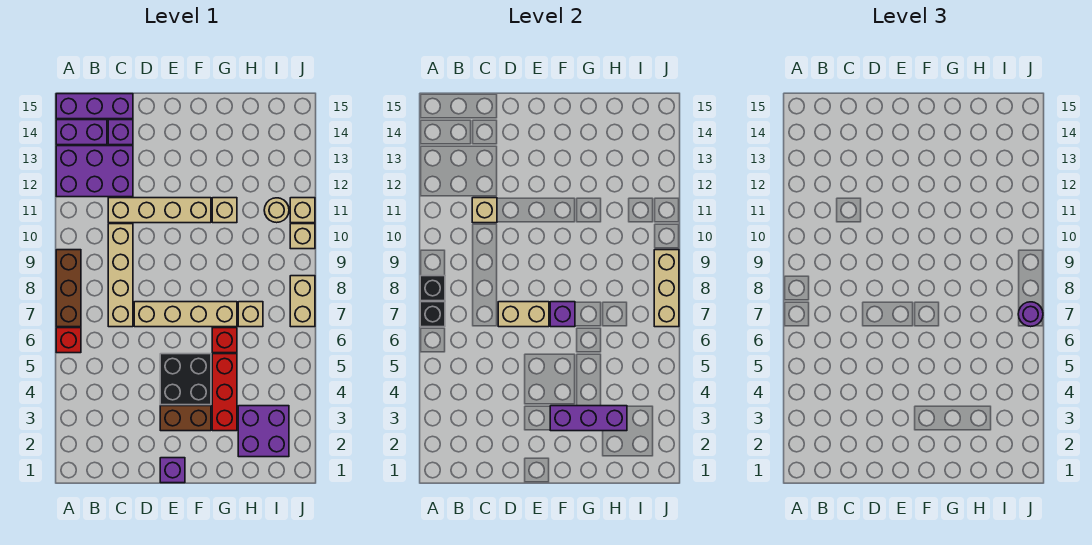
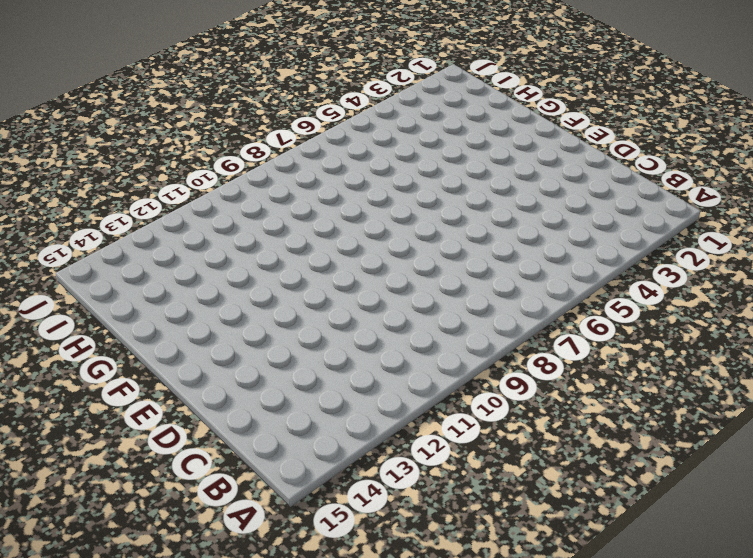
none -> red brick A6 level 1
none -> brown brick A7:A9 level 1
none -> purple brick A12:C13 level 1

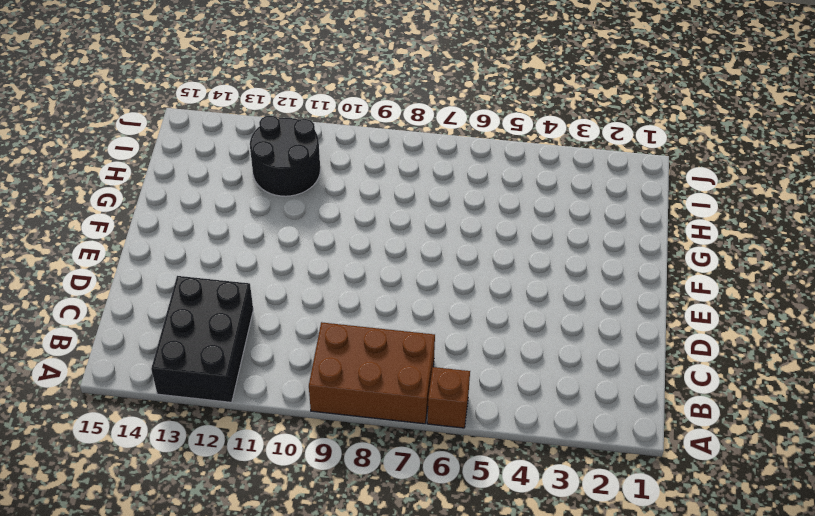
brown brick A6 level 1 -> red brick A6 level 1
brown brick A7:B9 level 1 -> brown brick A7:A9 level 1
black brick A12:C13 level 1 -> purple brick A12:C13 level 1
black round brick H11:I12 level 1 -> tan round brick I11 level 1
none -> purple brick A14:B14 level 1
none -> purple brick A15:C15 level 1
none -> tan brick C7:C10 level 1

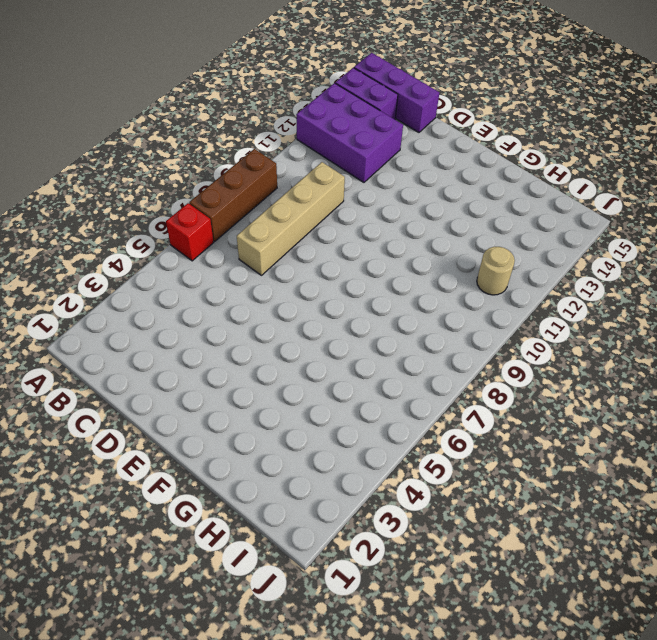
none -> tan brick C11:F11 level 1
none -> purple brick C14 level 1
none -> tan brick D7:G7 level 1

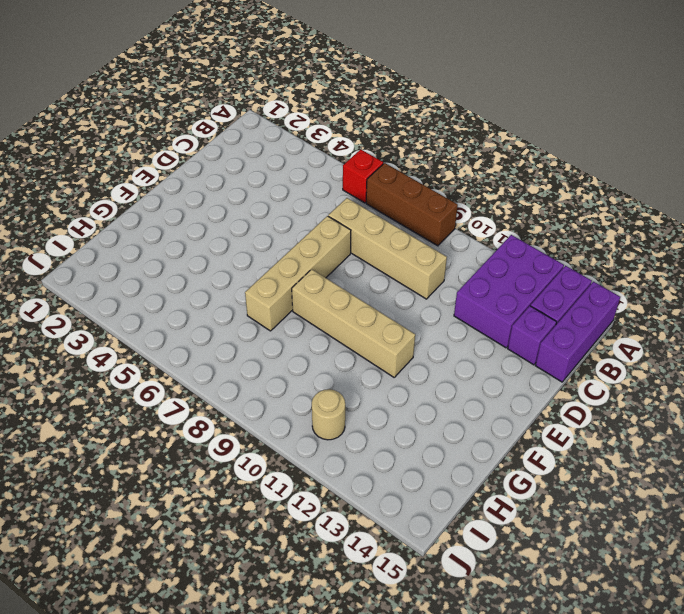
tan brick F8:F11 level 1 -> tan brick C11:F11 level 1
none -> purple brick E1 level 1
none -> brown brick E3:F3 level 1
none -> black brick E4:F5 level 1

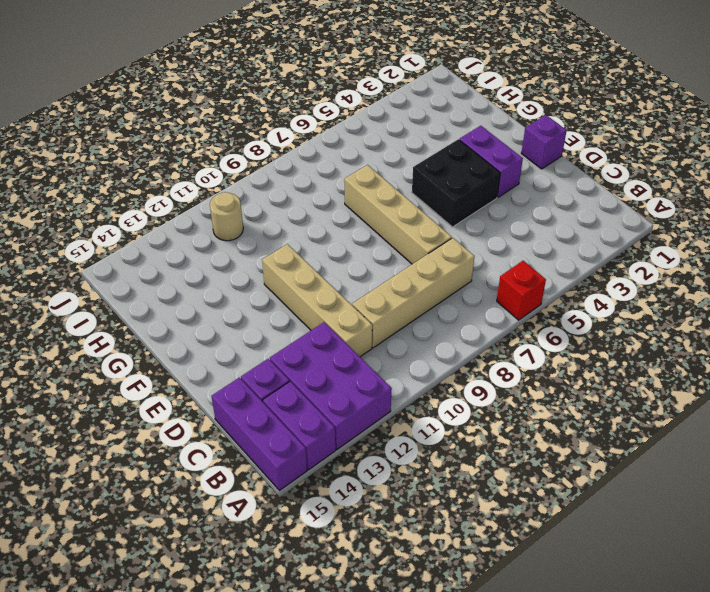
purple brick E3:F3 level 1 -> brown brick E3:F3 level 1
none -> brown brick A7:A9 level 1
none -> red brick G3:G5 level 1
none -> red brick G6 level 1

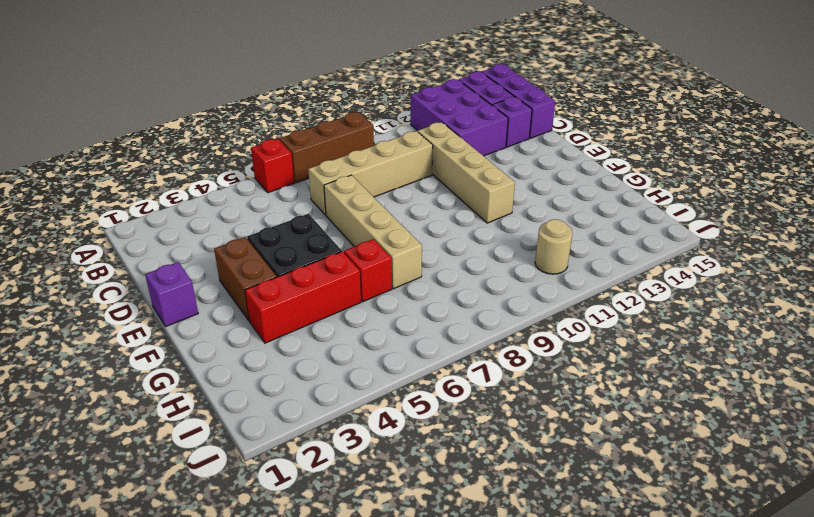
none -> tan brick G11 level 1
none -> purple brick H2:I3 level 1
none -> tan brick H7 level 1

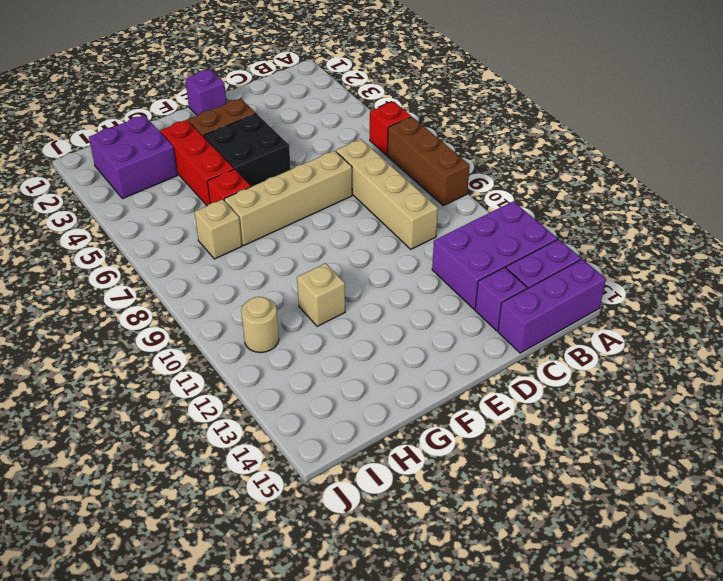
none -> tan brick C11:F11 level 1
none -> tan brick J7:J8 level 1
none -> tan brick J10 level 1

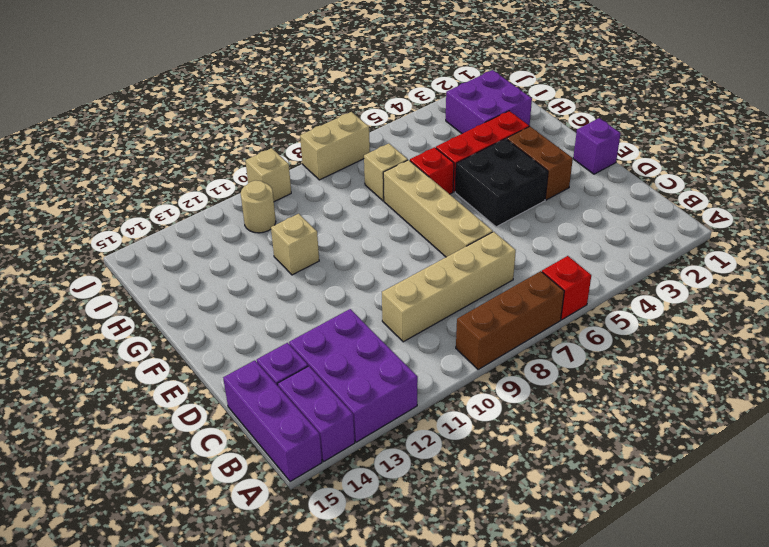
none -> tan brick C11:F11 level 1
none -> tan brick J11 level 1
none -> black brick A7 level 2

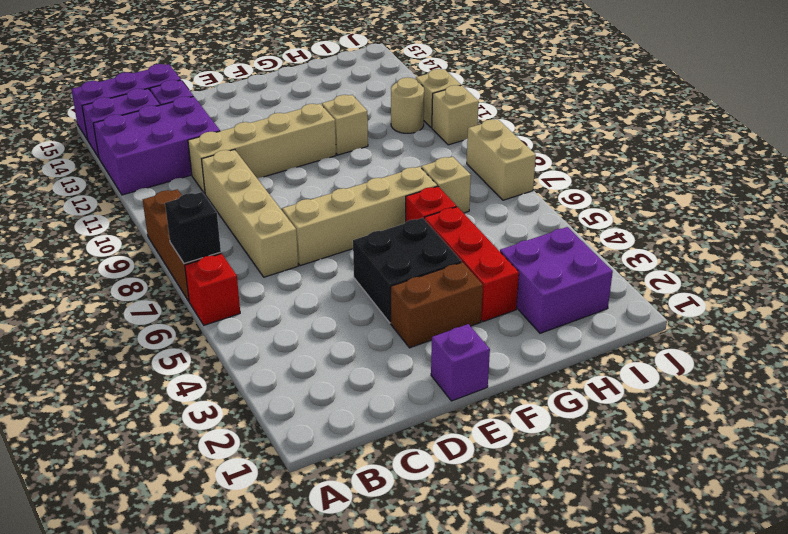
none -> black brick A8 level 2
none -> tan brick C11 level 2
none -> tan brick D7:E7 level 2

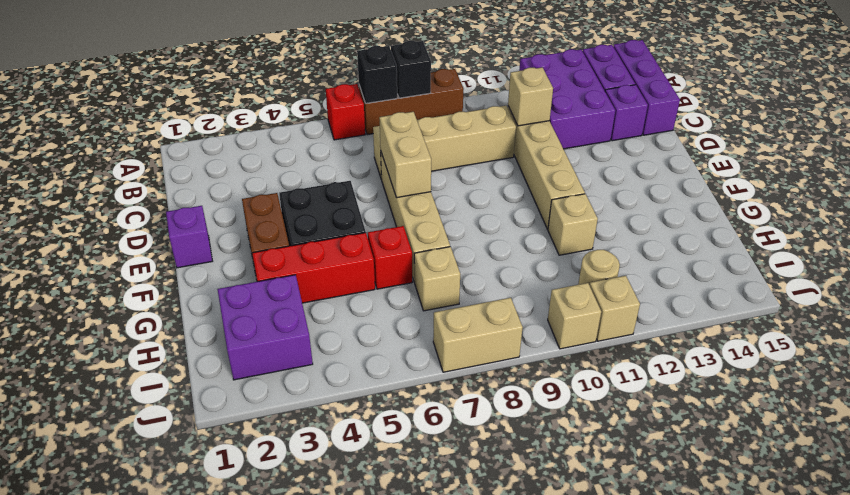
none -> purple brick F3:H3 level 2
none -> purple brick F7 level 2
none -> tan brick J7:J9 level 2

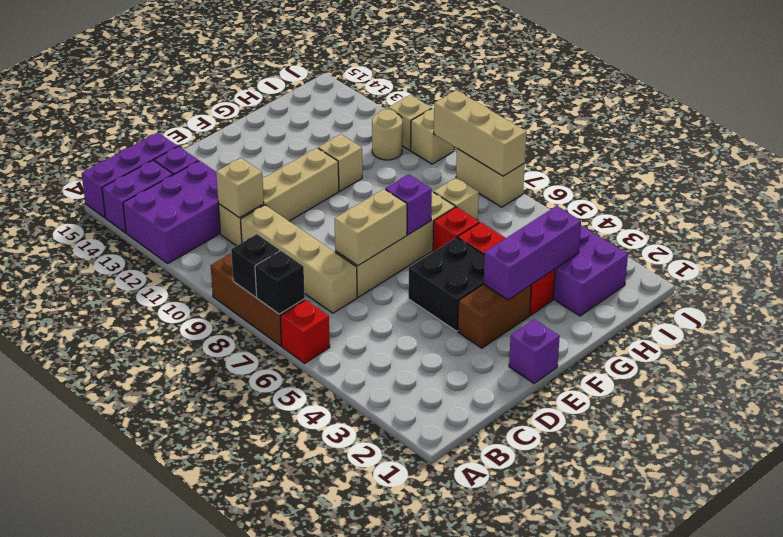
none -> purple round brick J7 level 3

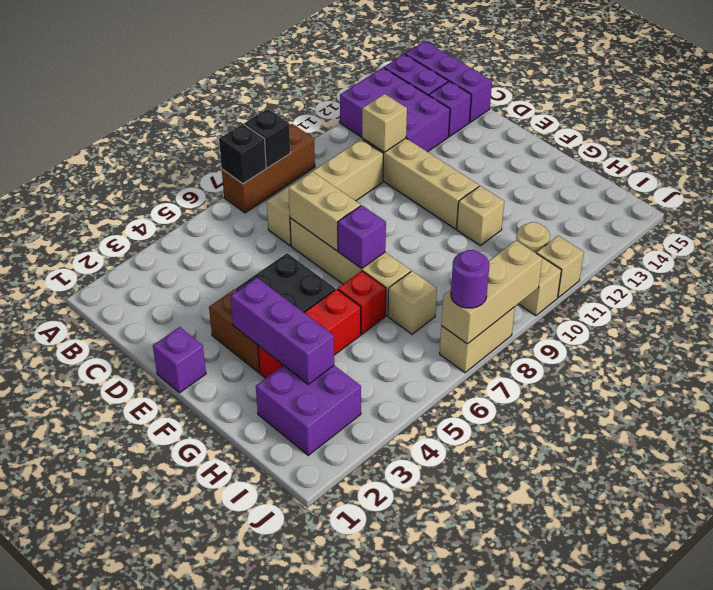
none -> red brick A6 level 1

